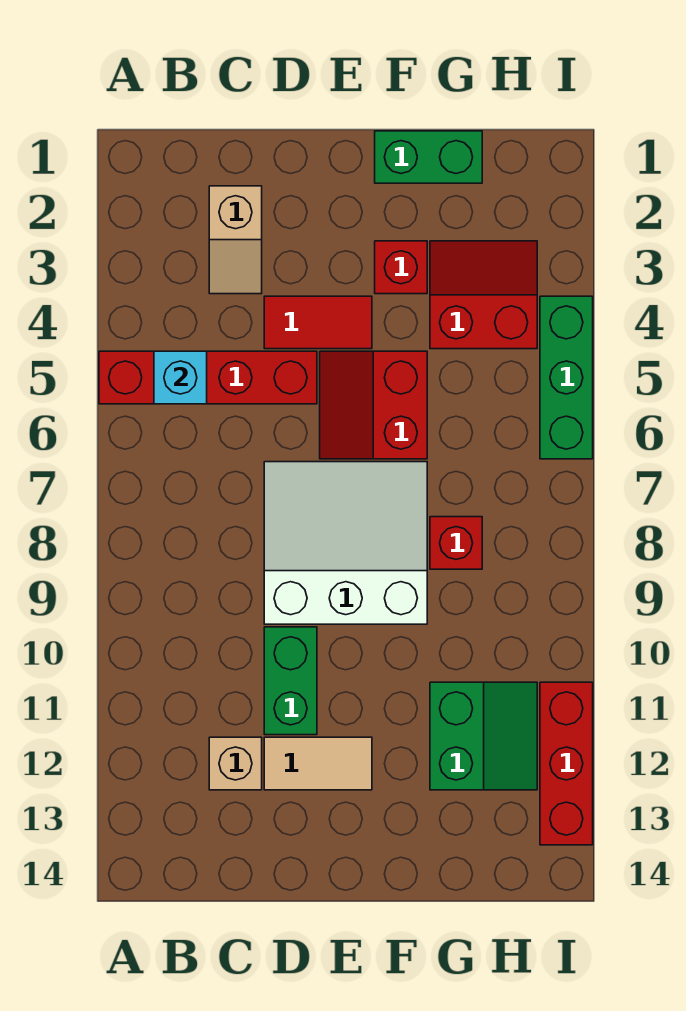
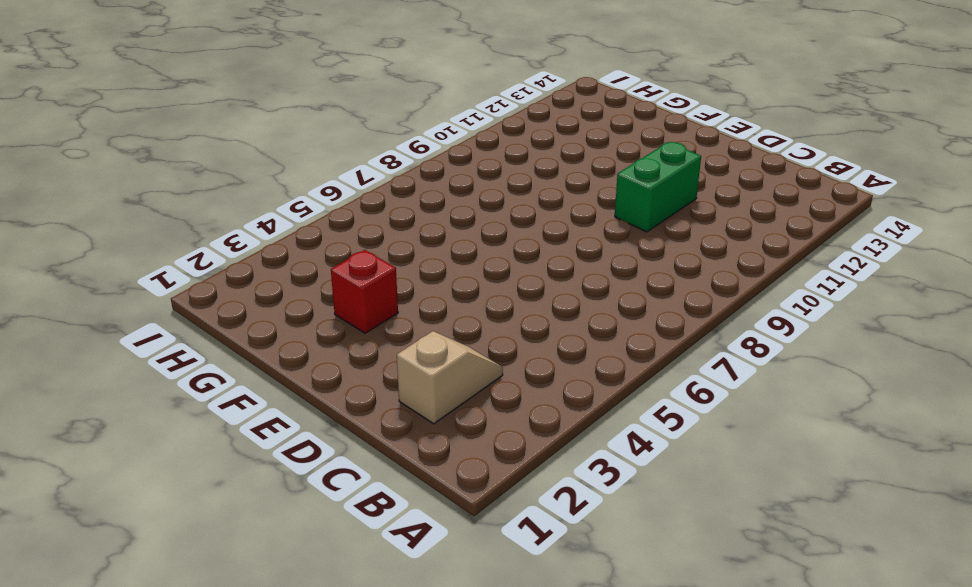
none -> red brick A5:D5 level 1
none -> tan brick C12 level 1
none -> red tile D4:E4 level 1

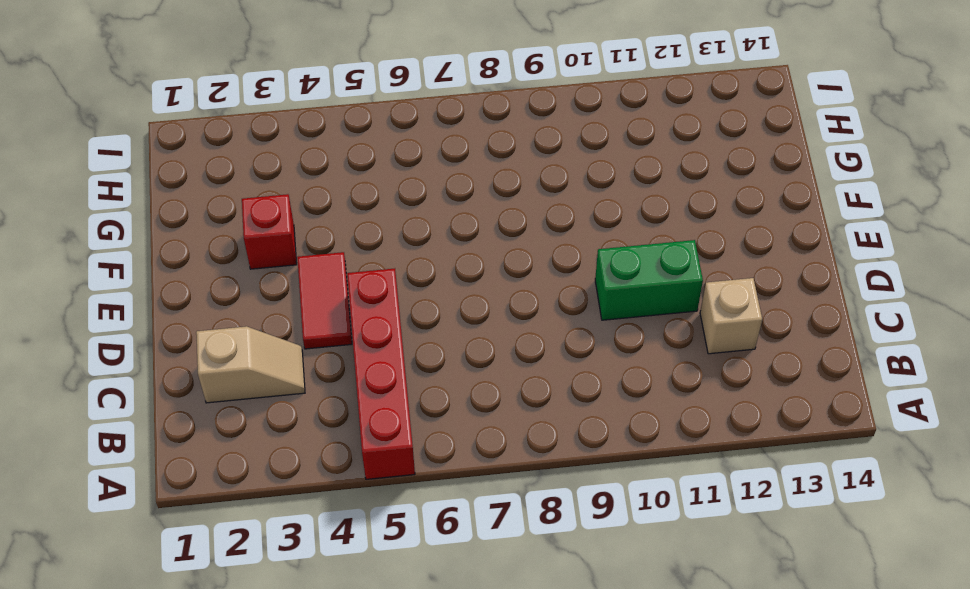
none -> white slope D7:F9 level 1 top 9
none -> tan tile D12:E12 level 1
none -> red slope E5:F6 level 1 top F

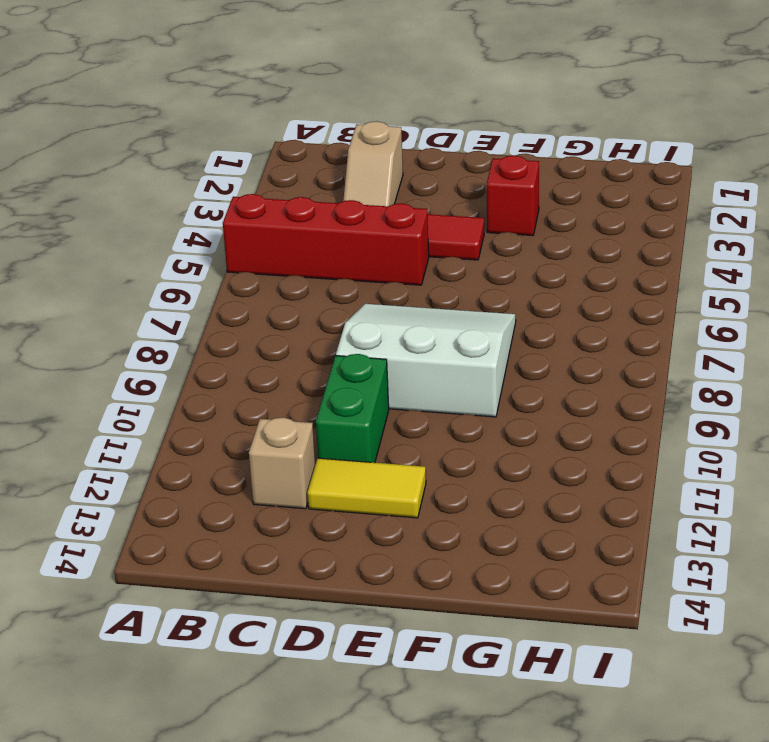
yellow tile D12:E12 level 1 -> tan tile D12:E12 level 1
none -> red slope E5:F6 level 1 top F
none -> green brick F1:G1 level 1
none -> red slope G3:H4 level 1 top 4

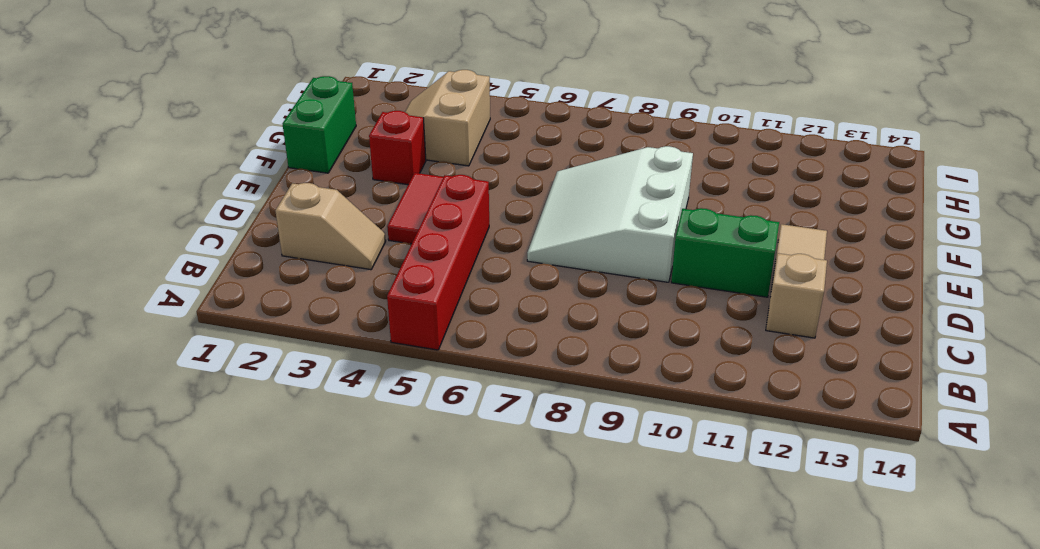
tan slope G3:H4 level 1 top 4 -> red slope G3:H4 level 1 top 4
none -> red slope E5:F6 level 1 top F
none -> red brick G8 level 1
none -> green slope G11:H12 level 1 top G

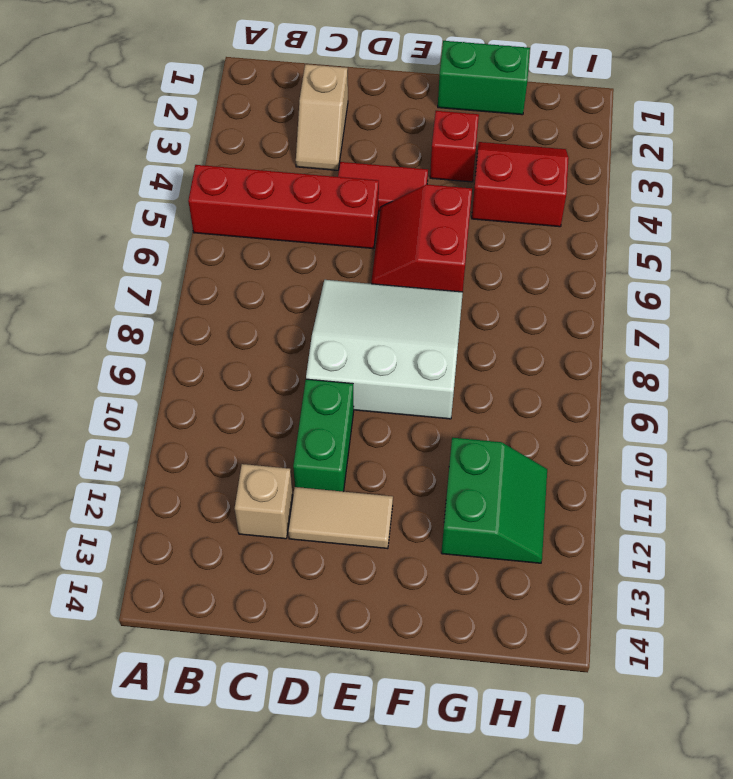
none -> red brick G8 level 1
none -> green brick I4:I6 level 1
none -> red brick I11:I13 level 1

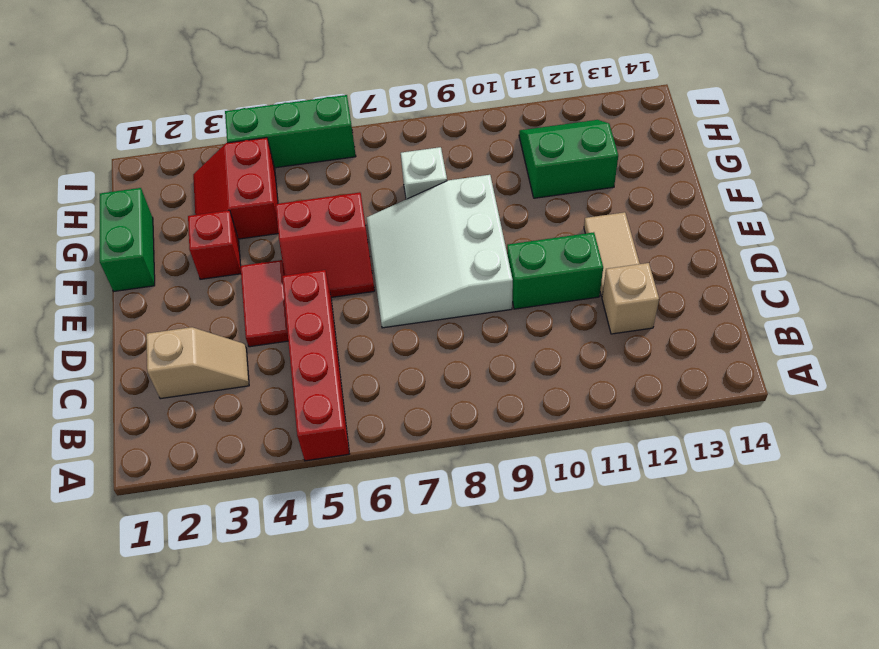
white brick G8 level 1 -> red brick G8 level 1
none -> red brick I11:I13 level 1
none -> cyan brick B5 level 2

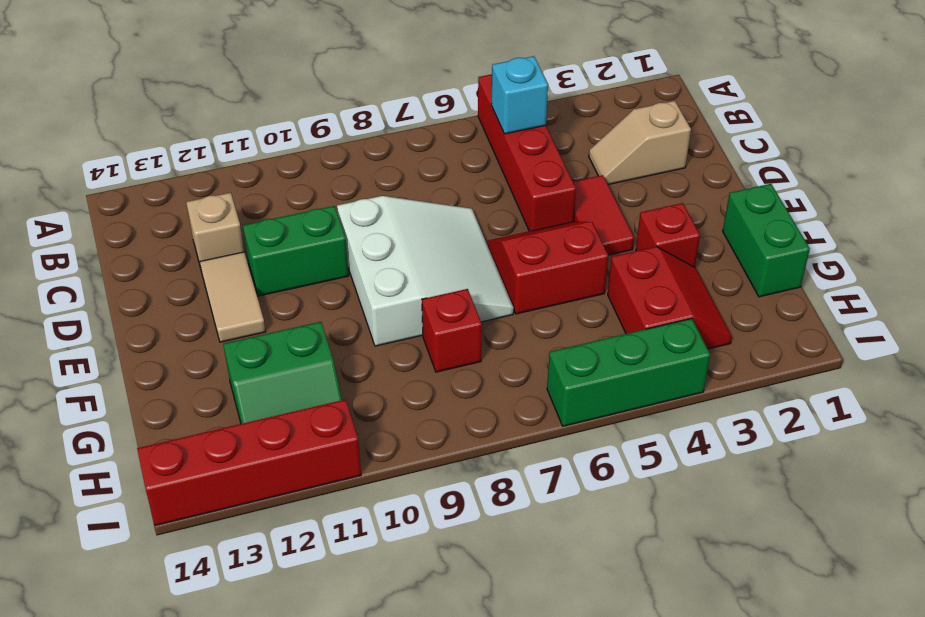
red brick I11:I14 level 1 -> red brick I11:I13 level 1

